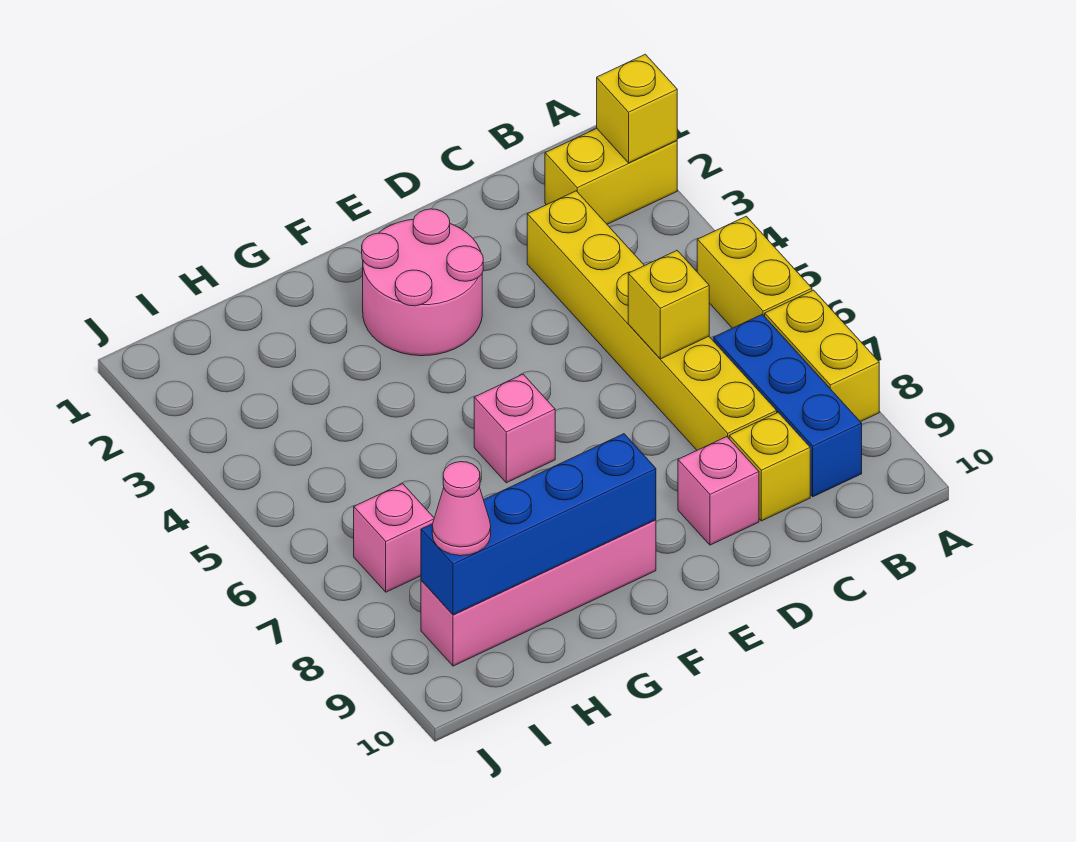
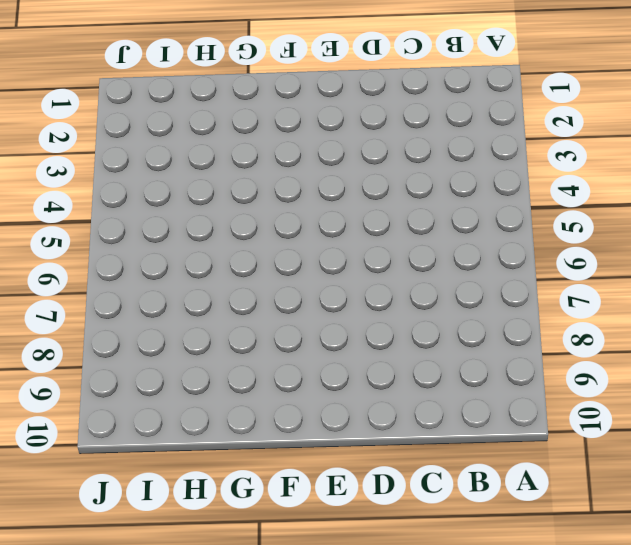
none -> yellow brick A2:B2 level 1
none -> yellow brick A5:A6 level 1
none -> yellow brick A7:A8 level 1

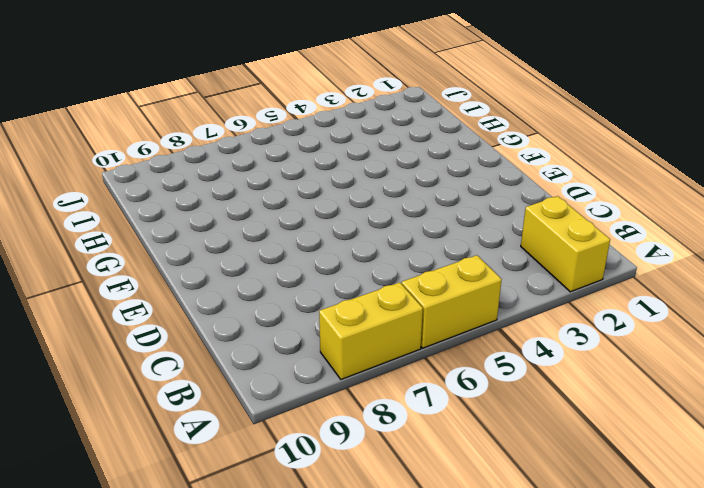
none -> blue brick B7:B9 level 1
none -> yellow brick C3:C8 level 1
none -> yellow brick C9 level 1

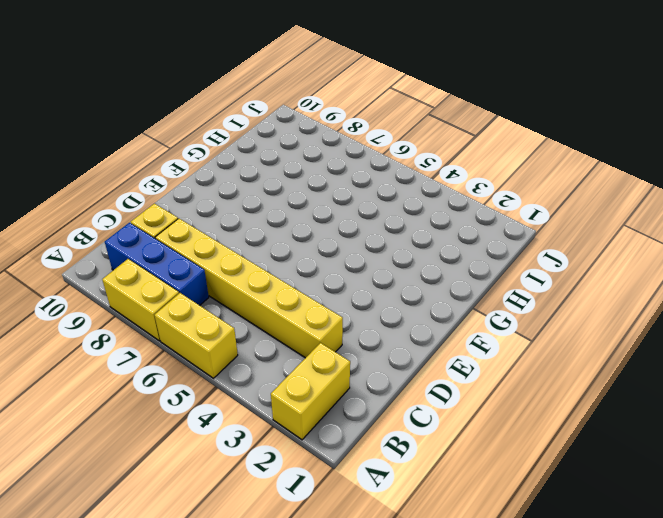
none -> pink brick D9 level 1
none -> pink round brick E2:F3 level 1
none -> pink brick F6 level 1

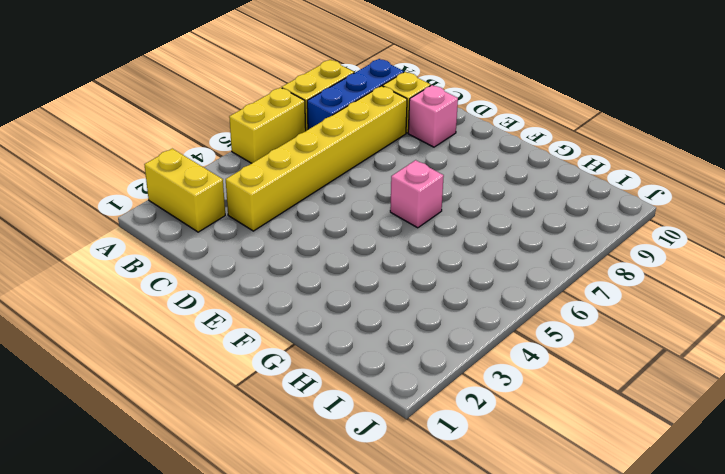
none -> pink round brick E2:F3 level 1
none -> pink brick F9:I9 level 1
none -> pink brick I7 level 1

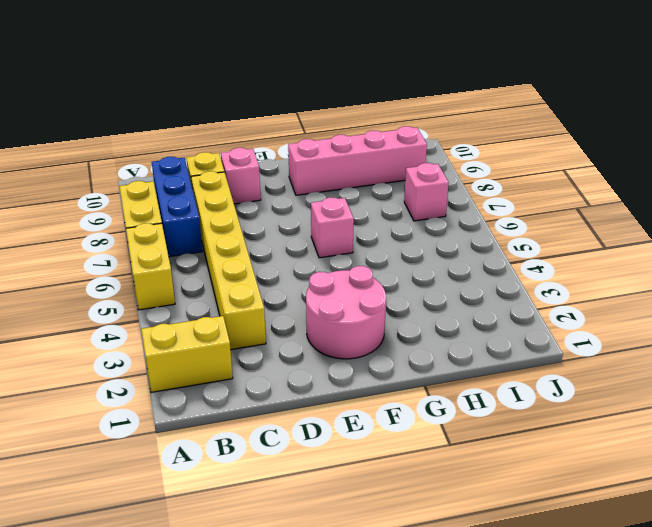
none -> yellow brick A2 level 2
none -> yellow brick C6 level 2
none -> blue brick F9:I9 level 2

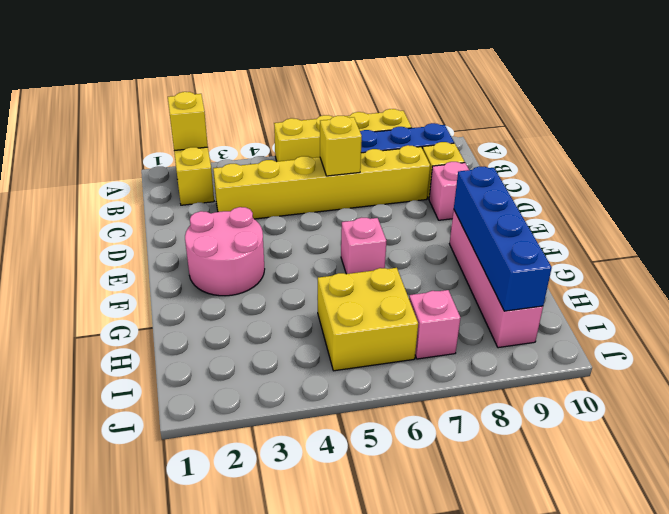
yellow brick H5:I6 level 1 -> none
none -> pink cone I9 level 3

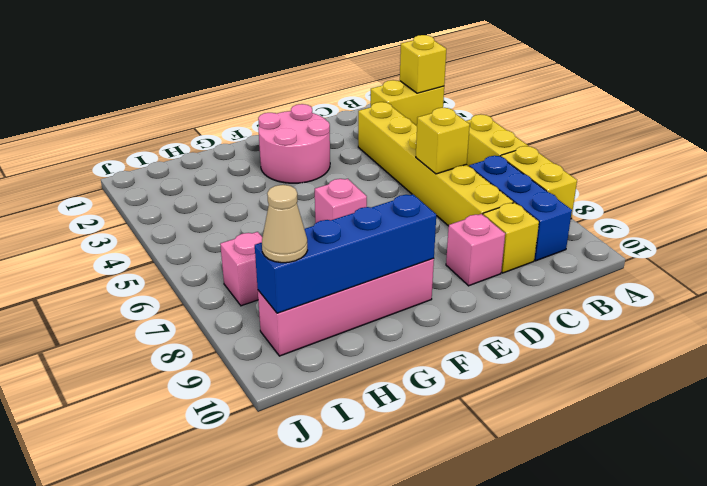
tan cone I9 level 3 -> pink cone I9 level 3

